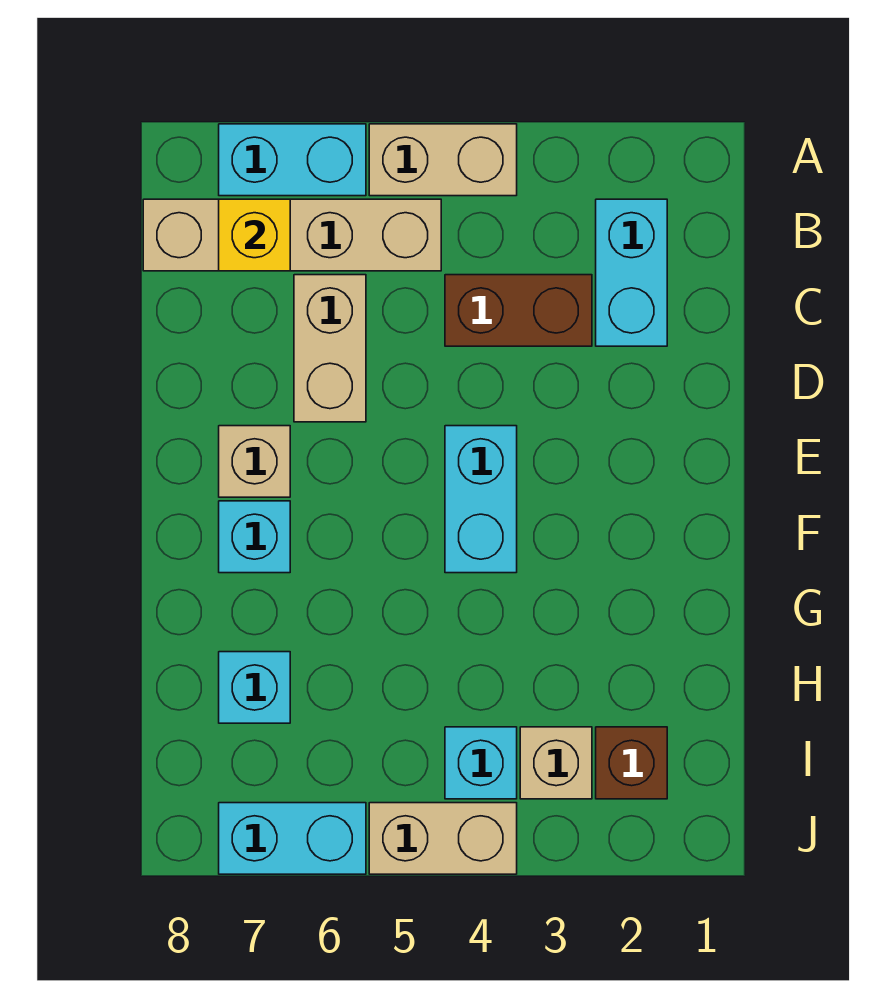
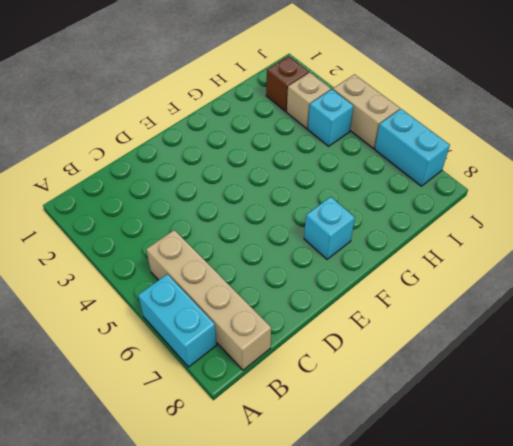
none -> tan brick A4:A5 level 1
none -> cyan brick B2:C2 level 1
none -> brown brick C3:C4 level 1

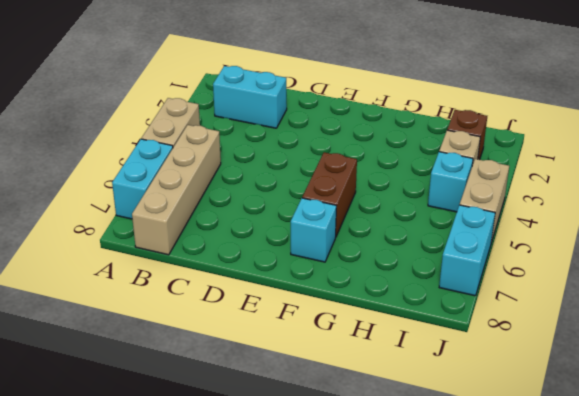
brown brick F5:F6 level 1 -> brown brick C3:C4 level 1
none -> tan brick C6:D6 level 1
none -> cyan brick E4:F4 level 1
none -> tan brick E7 level 1

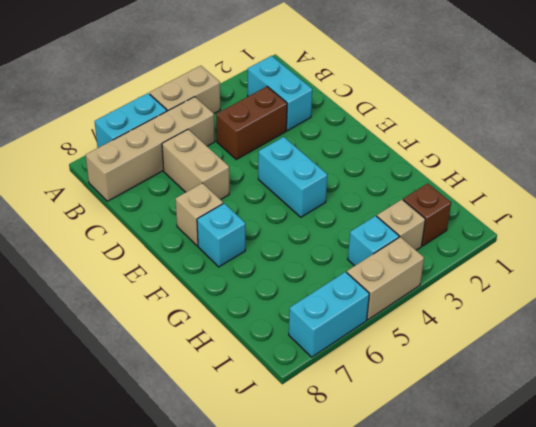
none -> cyan brick H7 level 1
none -> yellow brick B7 level 2

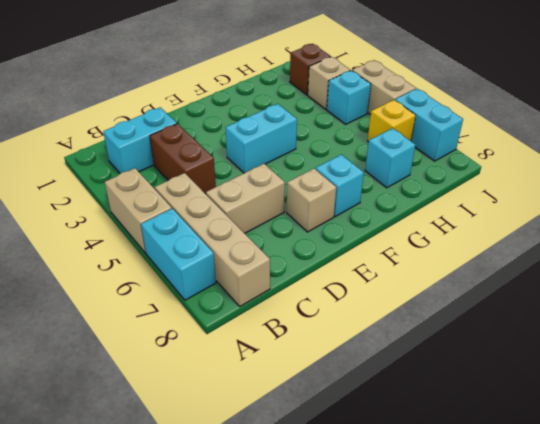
yellow brick I6 level 1 -> yellow brick B7 level 2

